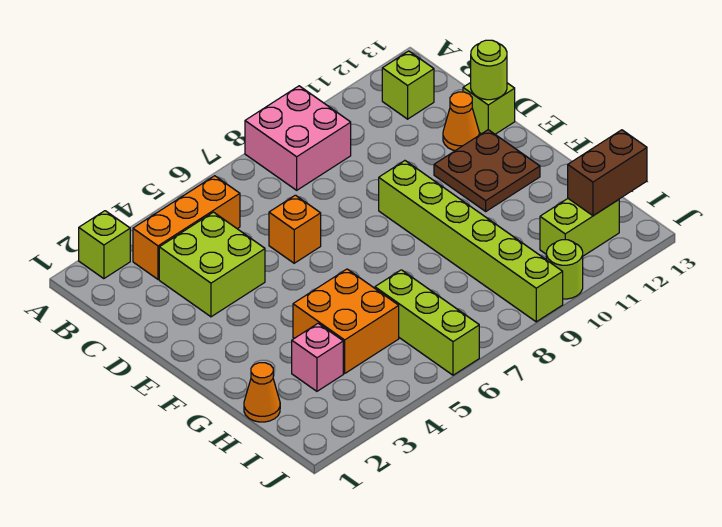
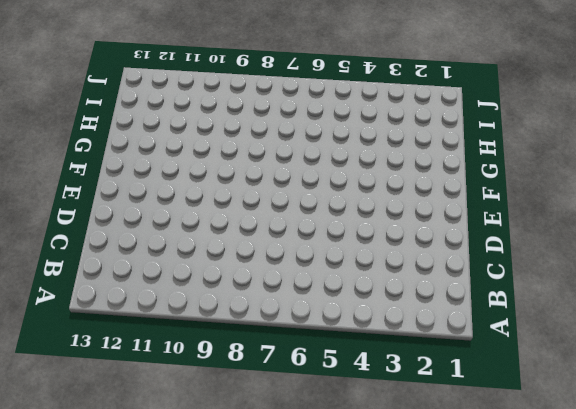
none -> lime brick A2 level 1
none -> pink brick A8:B9 level 1
none -> orange brick B3:B5 level 1

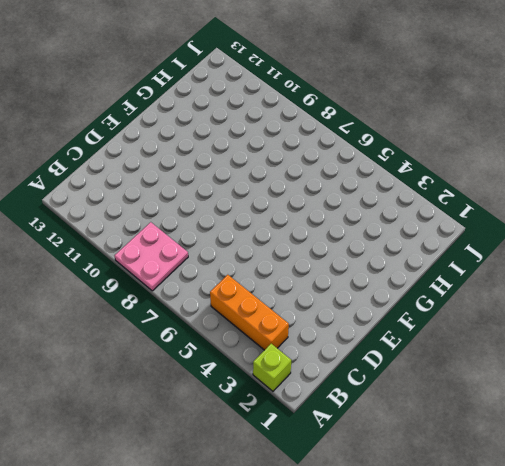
pink plate A8:B9 level 1 -> pink brick A8:B9 level 1
none -> lime brick B12 level 1
none -> lime brick C3:D4 level 1
none -> orange brick D6 level 1

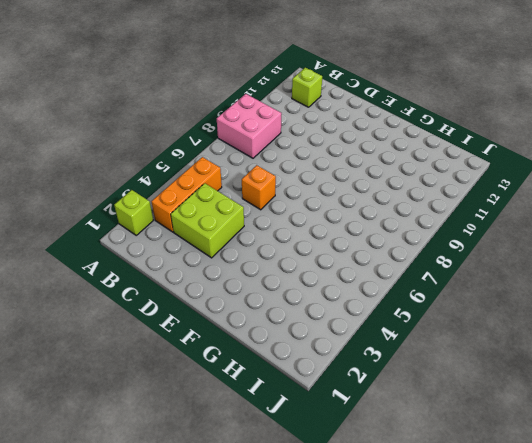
none -> orange cone D12 level 1
none -> lime brick D13 level 1
none -> lime brick E9:J9 level 1

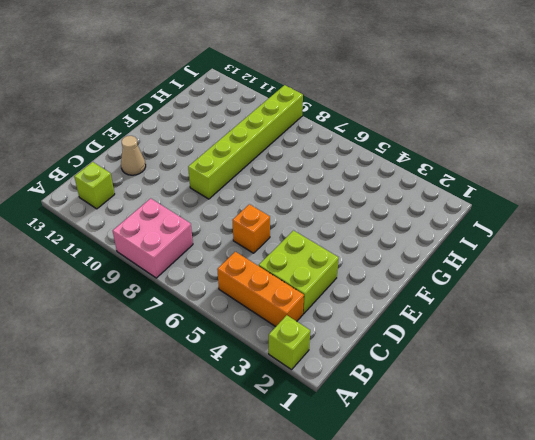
tan cone D12 level 1 -> orange cone D12 level 1
none -> lime brick D13 level 1
none -> brown plate E11:F12 level 1
none -> orange brick G4:H5 level 1

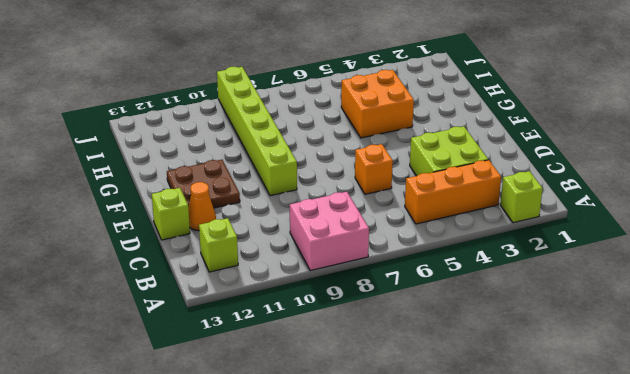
none -> orange cone H1 level 1
none -> pink brick H3 level 1
none -> lime brick H6:J6 level 1

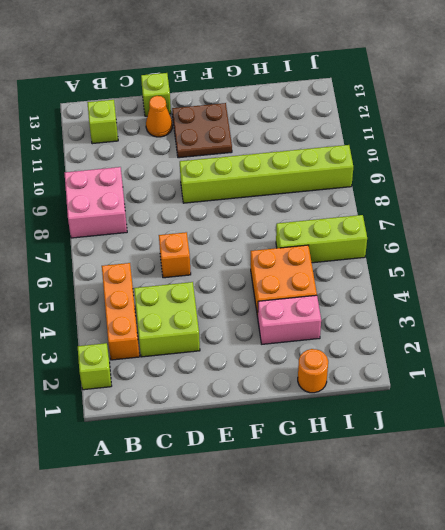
pink brick G3:H3 level 1 -> pink brick H3 level 1
orange round brick H1 level 1 -> orange cone H1 level 1
none -> lime brick I11:I12 level 1
none -> lime round brick J10 level 1
none -> lime round brick D13 level 2

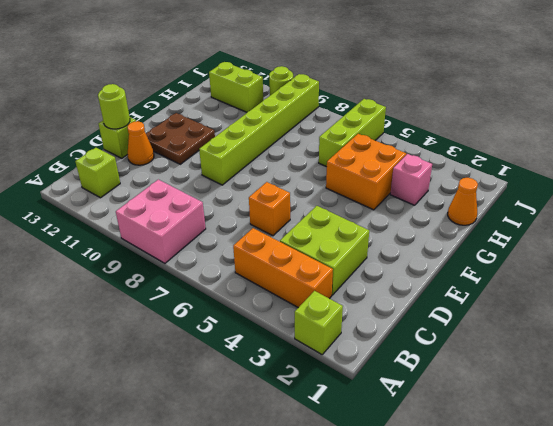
none -> brown brick I12:I13 level 2

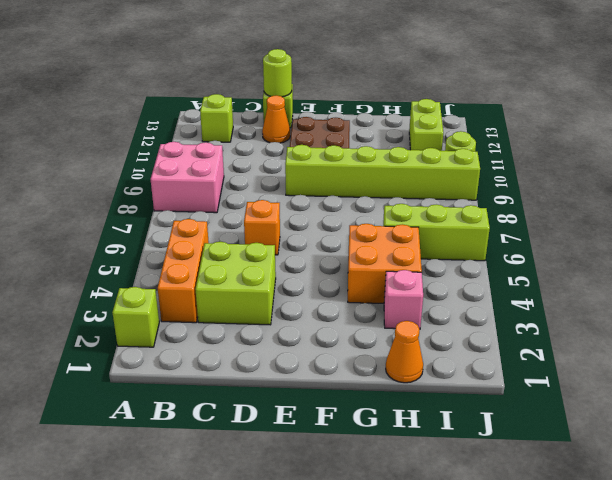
none -> brown brick I12:I13 level 2

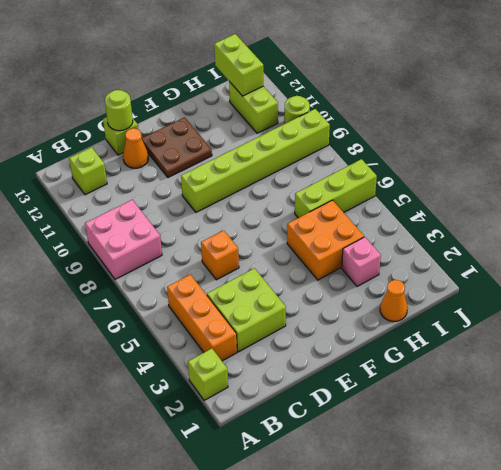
lime brick I12:I13 level 2 -> brown brick I12:I13 level 2

